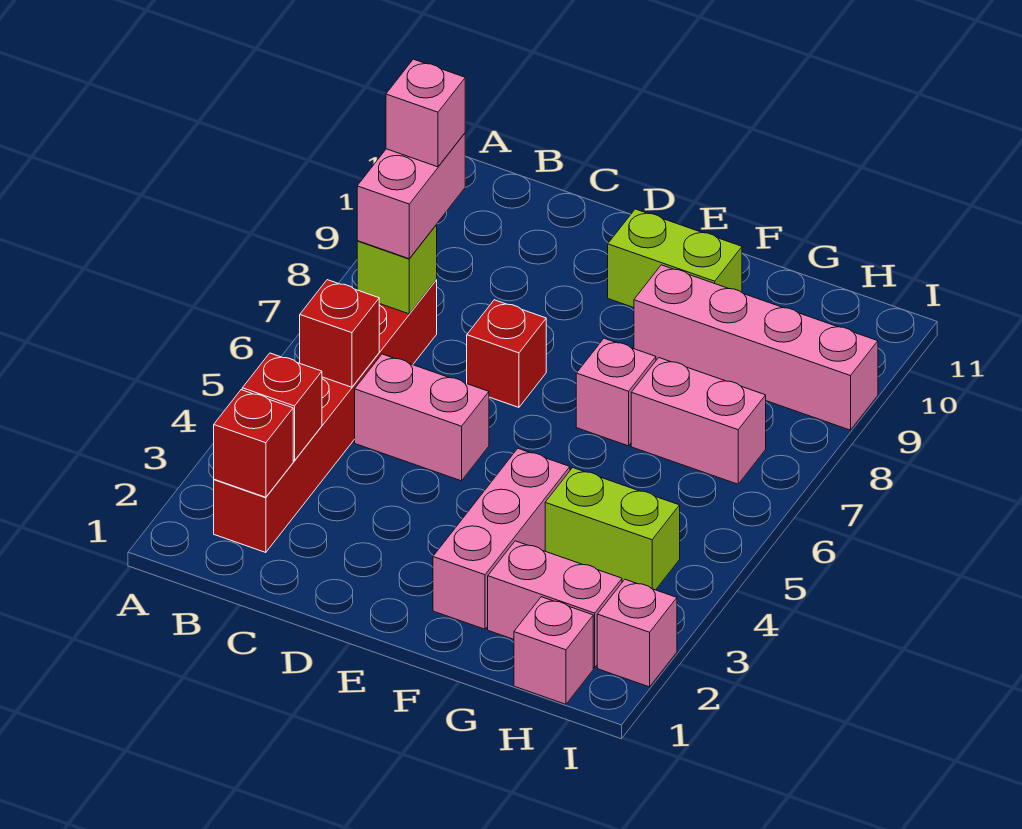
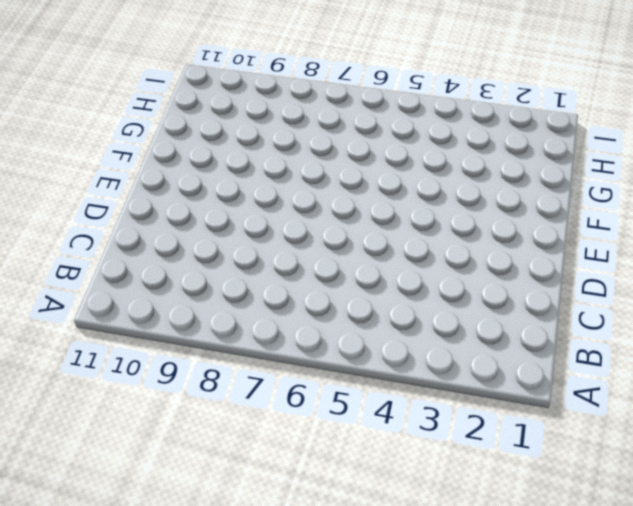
none -> red brick B2:B7 level 1
none -> pink brick C5:D5 level 1
none -> red brick D7 level 1

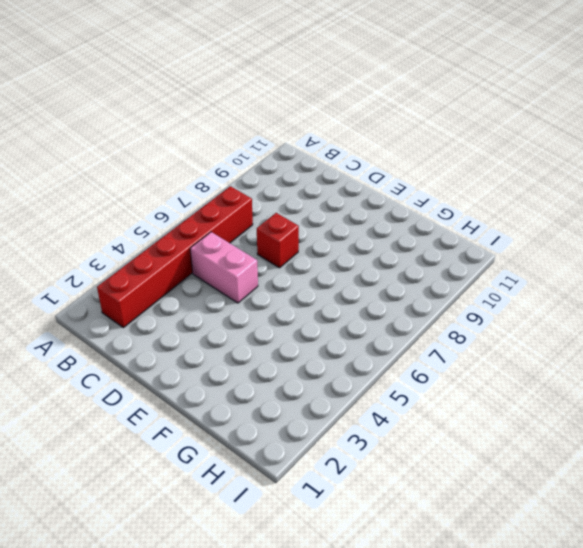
none -> lime brick E10:F10 level 1
none -> pink brick F2:F4 level 1
none -> pink brick F7 level 1

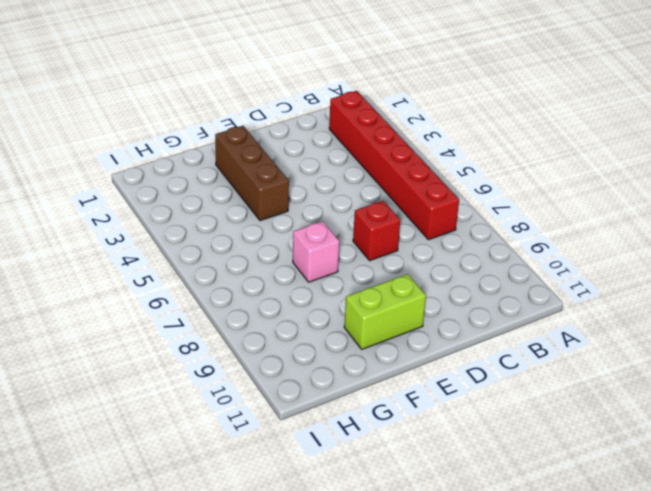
brown brick F2:F4 level 1 -> pink brick F2:F4 level 1
none -> pink brick C5:D5 level 1
none -> pink brick F9:I9 level 1
none -> pink brick G2:H2 level 1

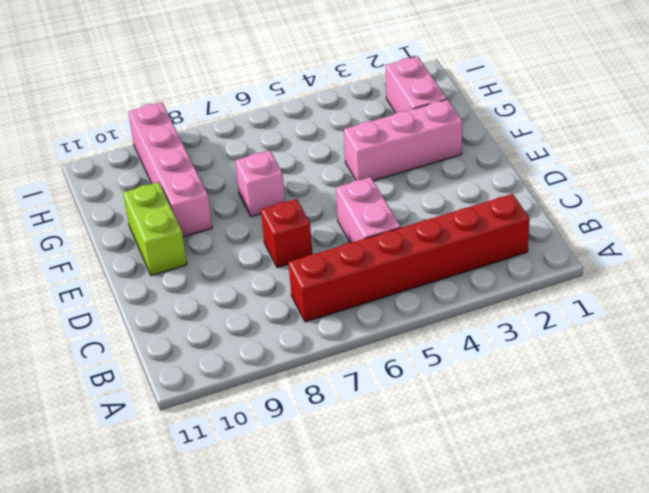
none -> lime brick G4:H4 level 1
none -> pink brick G7:H7 level 1
none -> pink brick H1 level 1

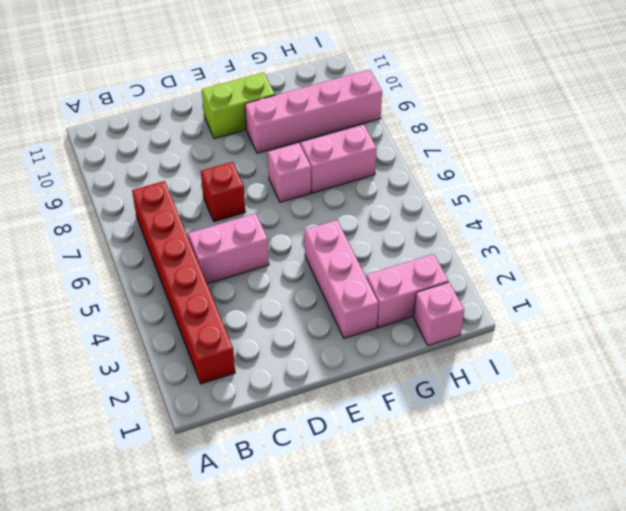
none -> lime brick G4:H4 level 1
none -> pink brick I2 level 1
none -> red brick B2 level 2

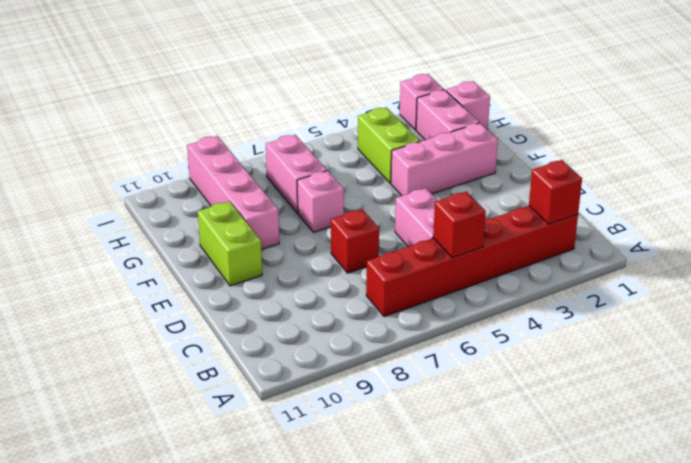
none -> red brick B3 level 2
none -> lime brick B7 level 2
none -> pink brick B7:B8 level 3

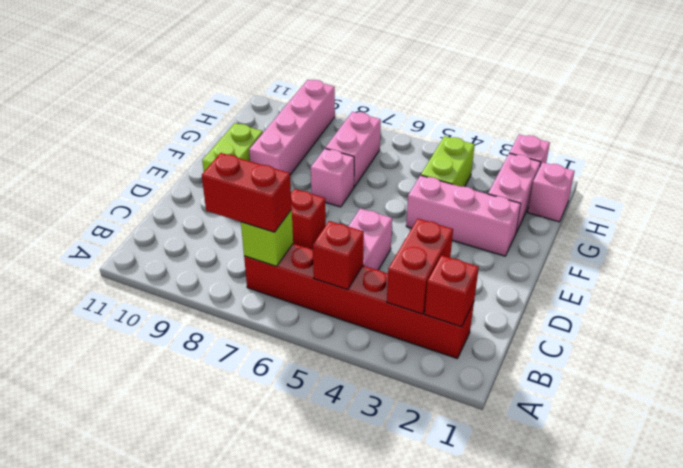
red brick B3:C3 level 2 -> red brick B3 level 2
red brick B7:B8 level 3 -> pink brick B7:B8 level 3
none -> pink brick B8 level 4

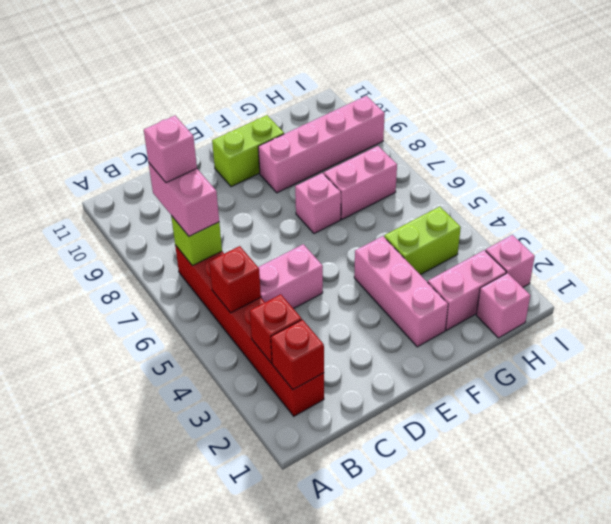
none -> red brick D7 level 1

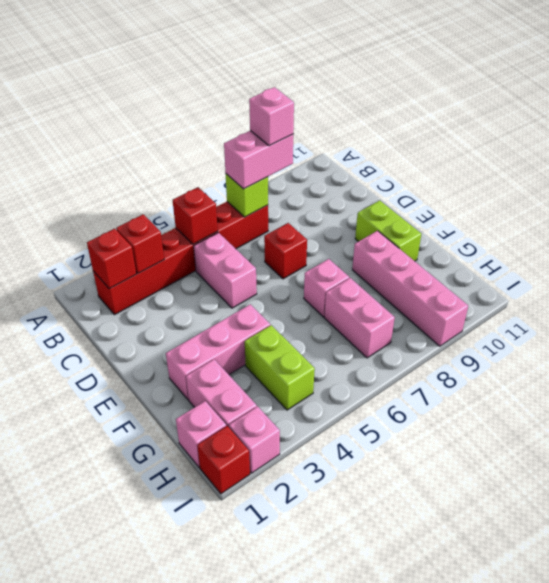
red brick I1 level 1 -> none

